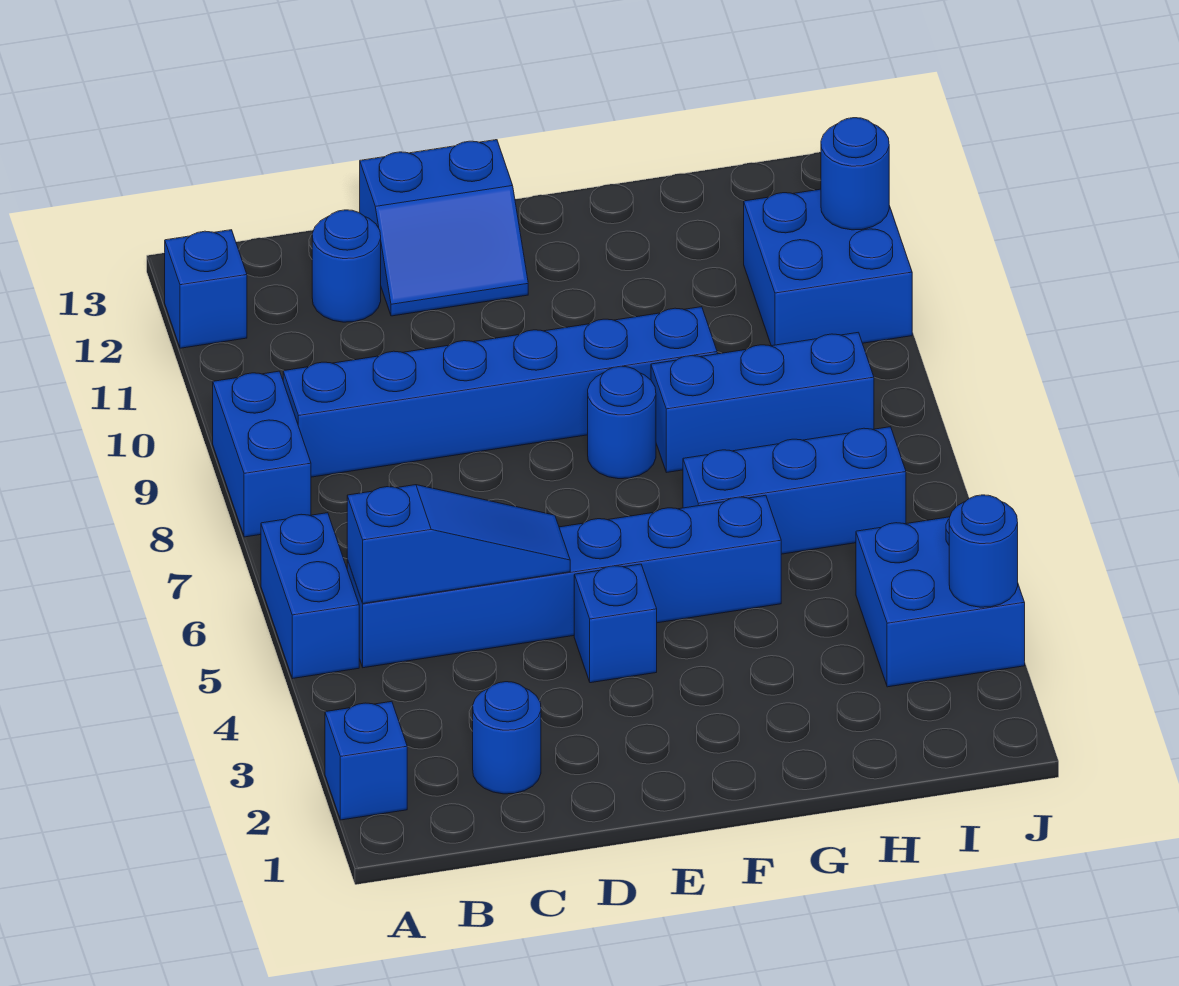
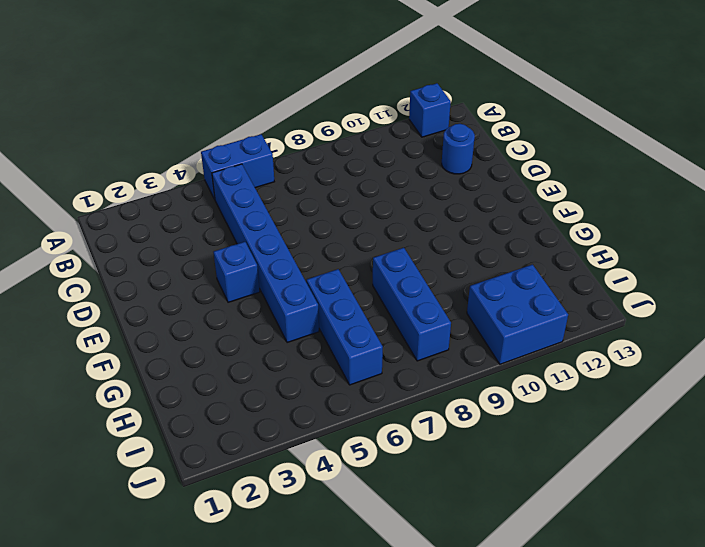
none -> blue brick A2 level 1
none -> blue brick A8:A9 level 1
none -> blue brick B9:G9 level 1

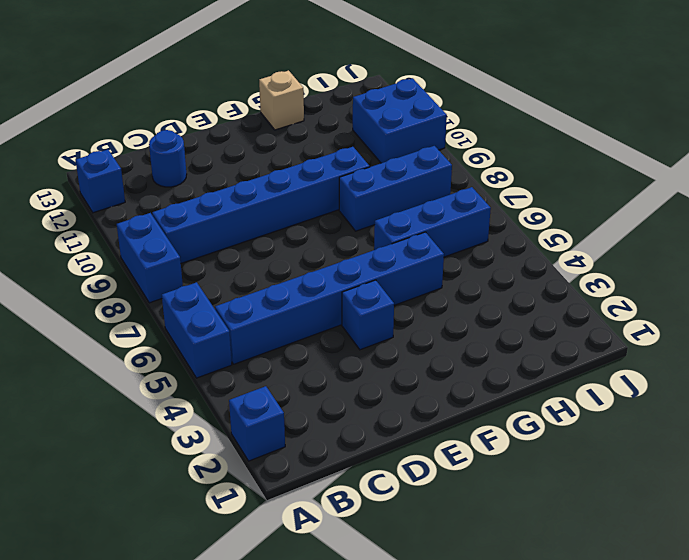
tan brick G13 level 1 -> none
none -> blue round brick C2 level 1
none -> blue slope D12:E13 level 1 top 13
none -> blue round brick F8 level 1

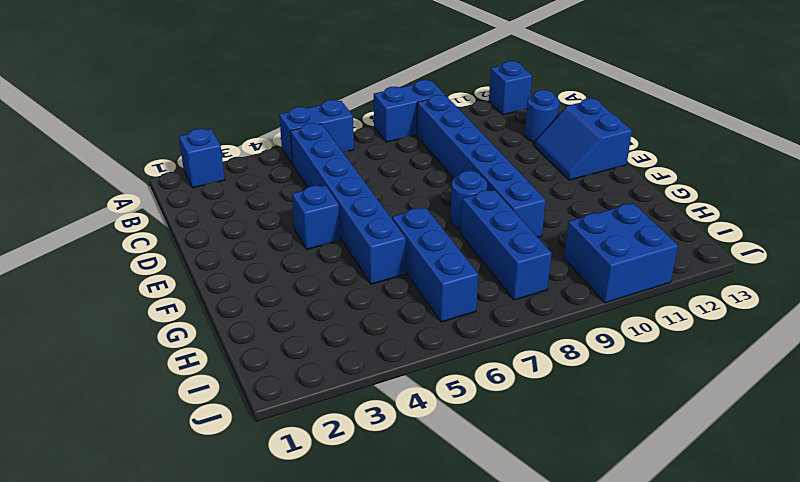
none -> blue round brick C2 level 1
none -> blue brick I3:J4 level 1
none -> blue slope B5:D5 level 2 top B

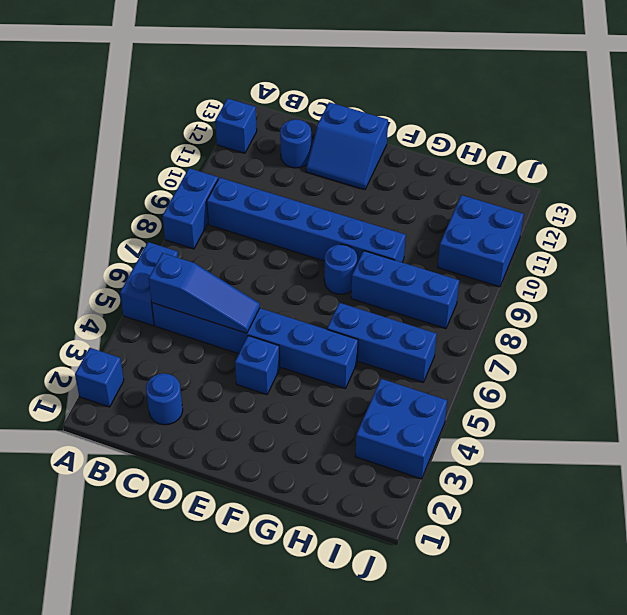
none -> blue round brick J3 level 2
none -> blue round brick J11 level 2

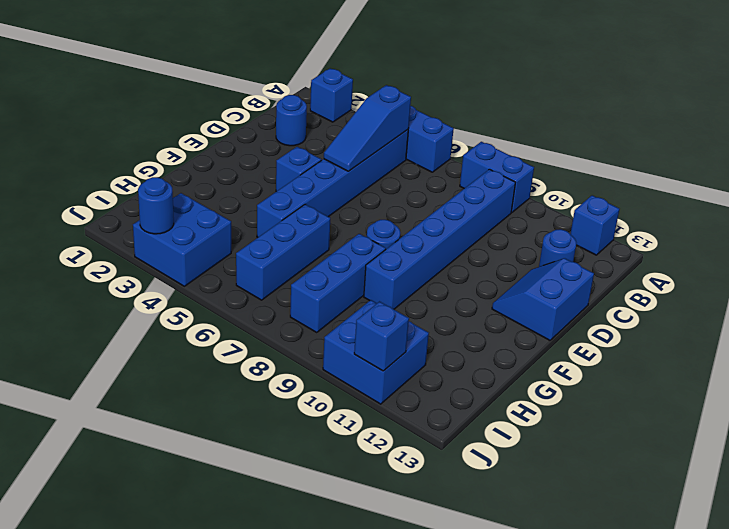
blue brick J11 level 2 -> blue round brick J11 level 2

